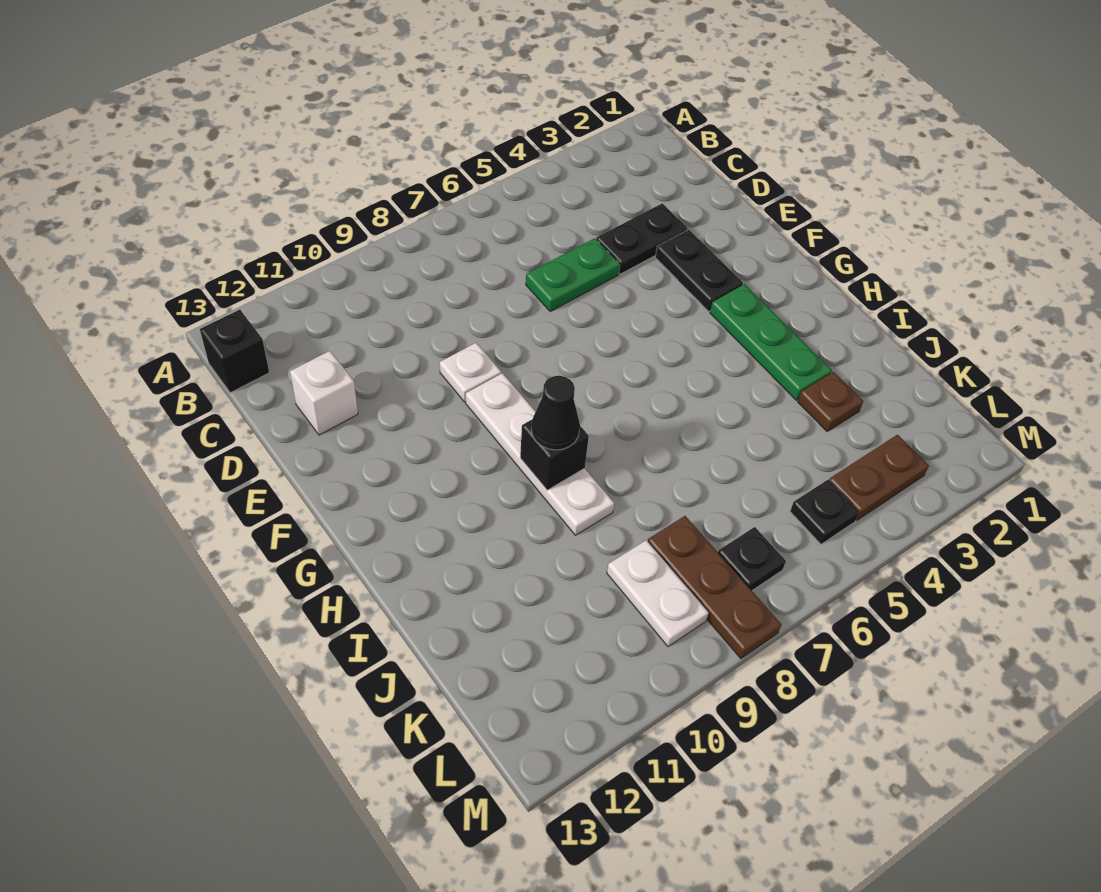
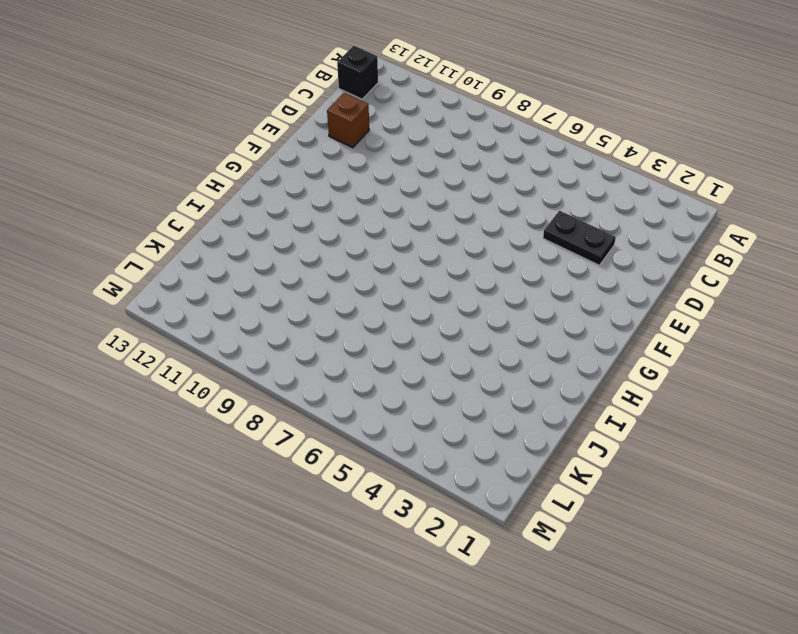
brown brick D12 level 1 -> white brick D12 level 1
none -> green plate D5:D6 level 1
none -> black plate E3:F3 level 1
none -> white plate E9 level 1

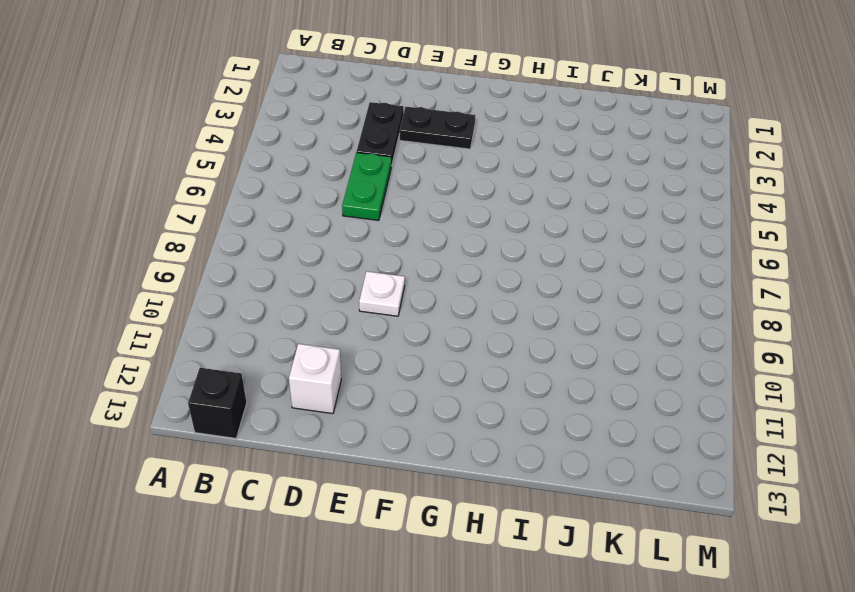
none -> white plate F9:I9 level 1
none -> green plate G3:I3 level 1
none -> brown plate J3 level 1

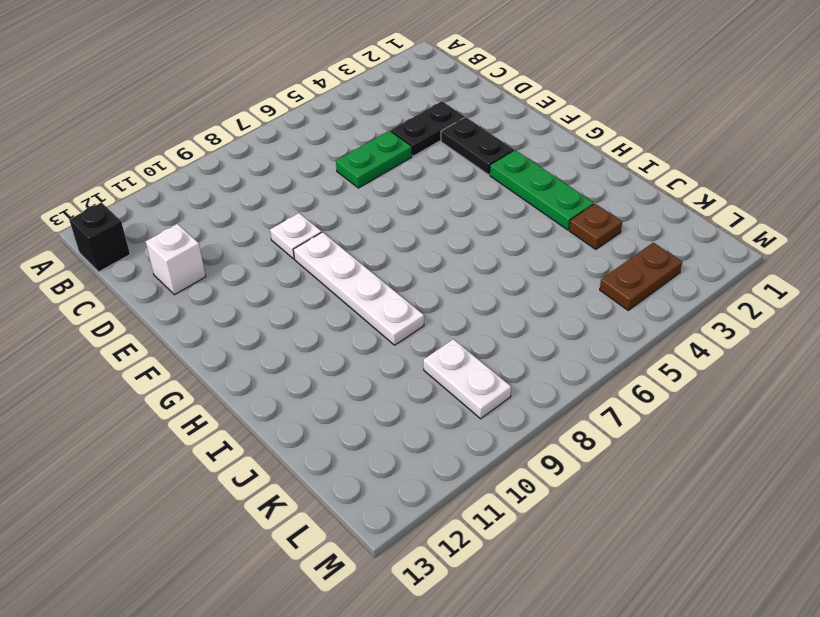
none -> brown plate K8:M8 level 1
none -> black plate L5 level 1
none -> black plate L7 level 1

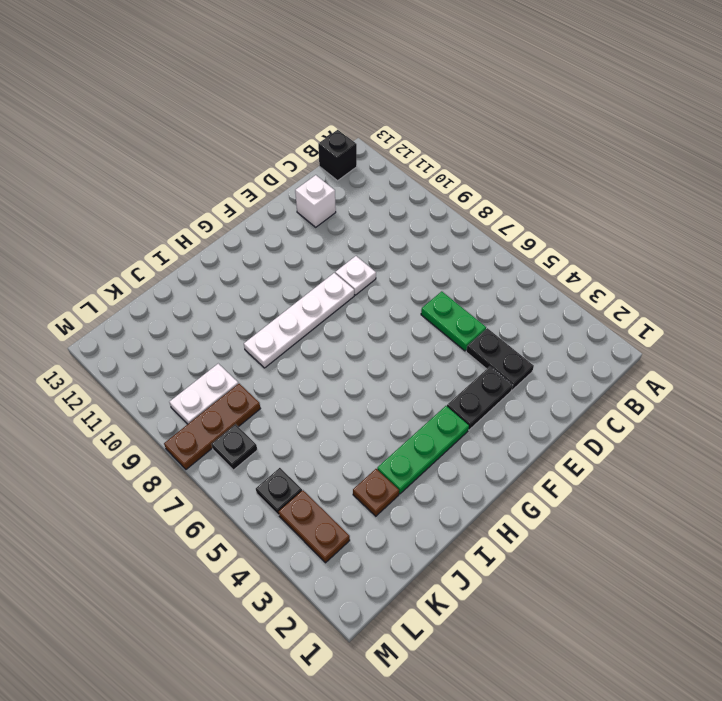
none -> black brick H9 level 2
none -> black cone H9 level 3

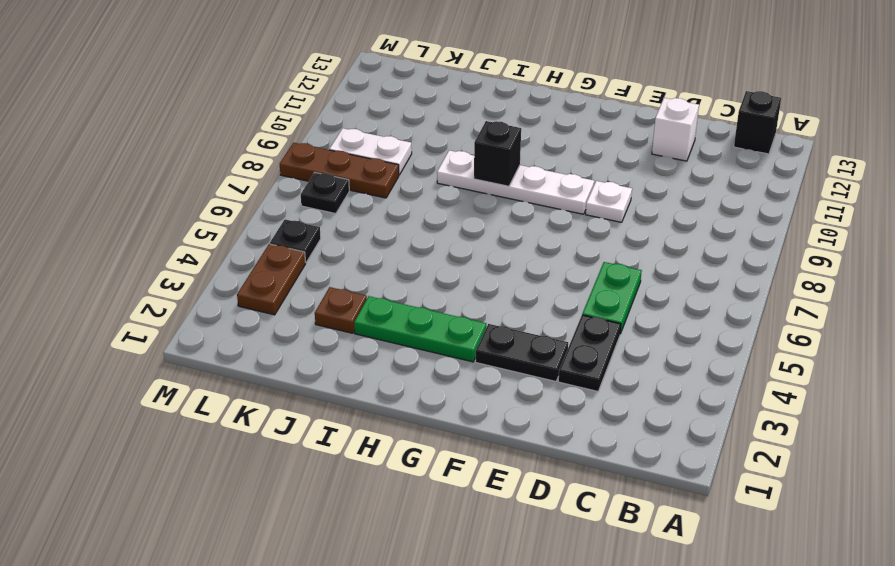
none -> black cone H9 level 3

